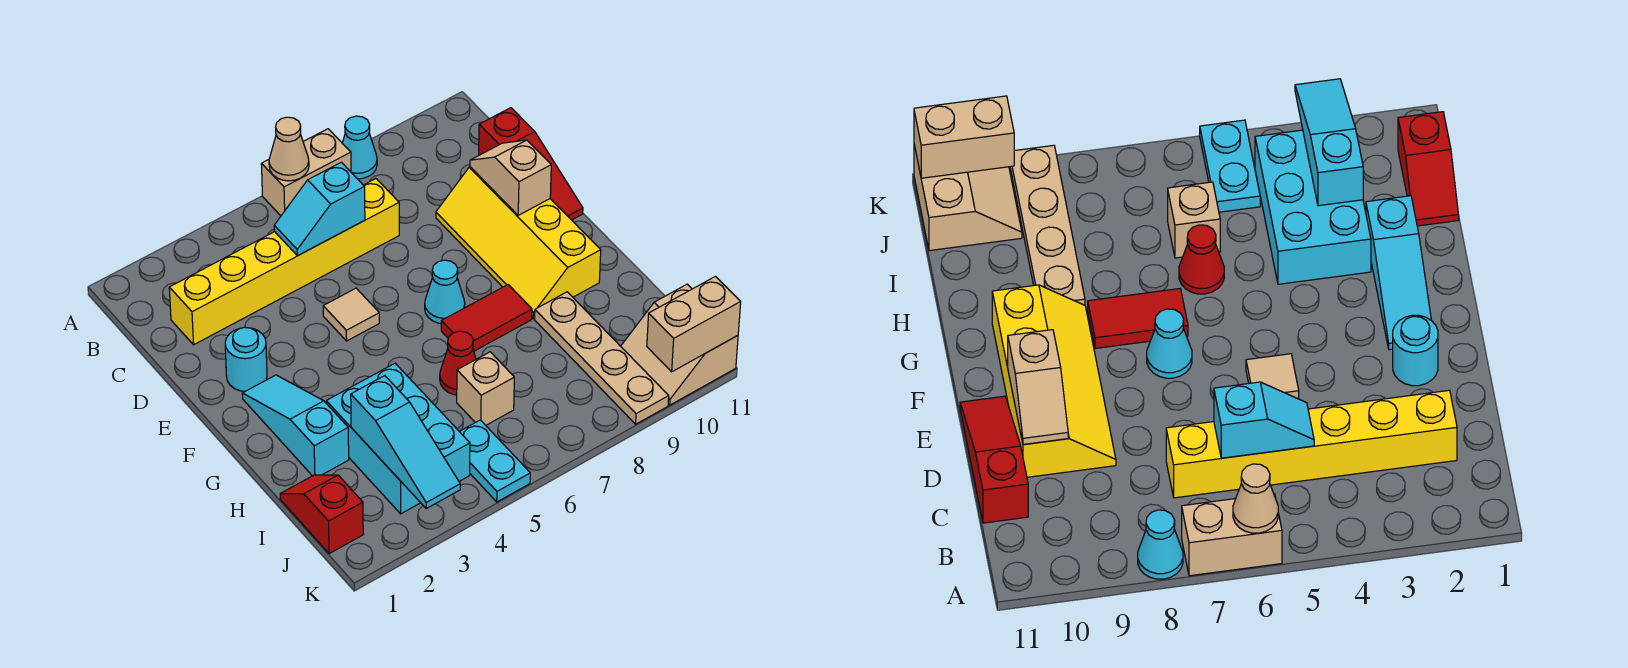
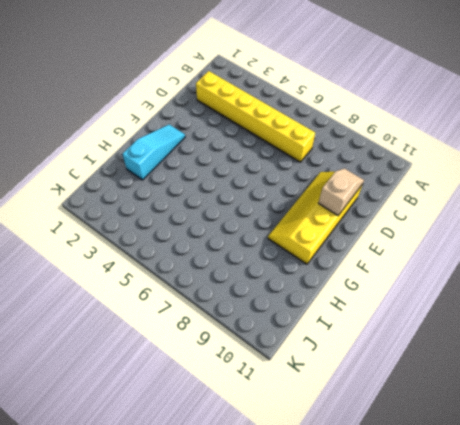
none -> tan brick A6:A7 level 1
none -> cyan cone A8 level 1
none -> red slope C11:E11 level 1 top C

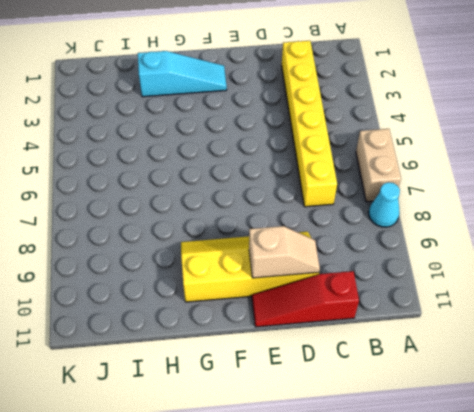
none -> cyan round brick E2 level 1
none -> tan tile E5 level 1
none -> cyan cone F7 level 1

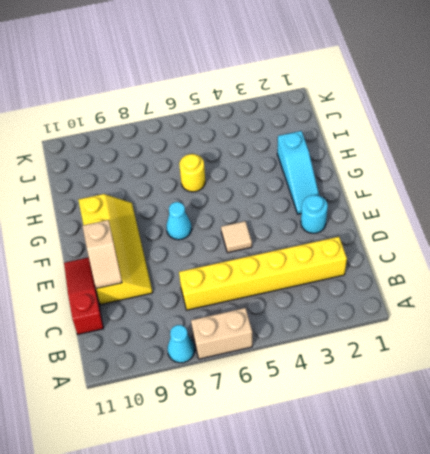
yellow round brick H6 level 1 -> red cone H6 level 1
none -> red tile G7:G8 level 1
none -> cyan brick H3:J4 level 1
none -> tan plate H9:K9 level 1

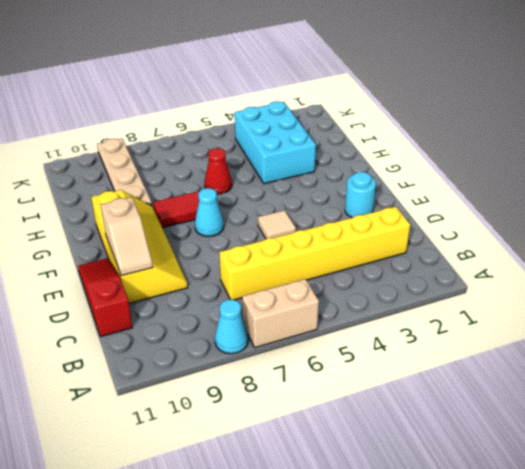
none -> cyan slope F2:H2 level 1 top H
none -> red slope I1:J1 level 1 top J
none -> tan brick I6 level 1

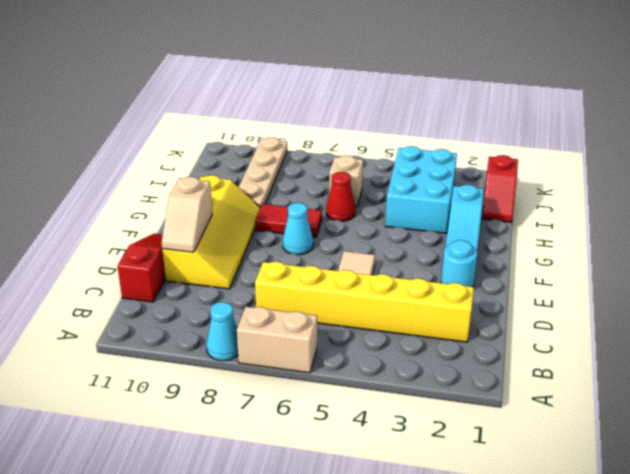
none -> cyan plate J5:K5 level 1
none -> tan slope J10:K11 level 1 top 11
none -> tan cone A6 level 2

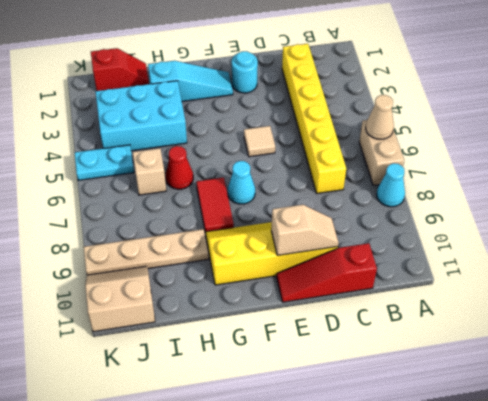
none -> cyan slope C5:C6 level 2 top 6
none -> cyan slope I3:K3 level 2 top I
none -> tan brick K10:K11 level 2

